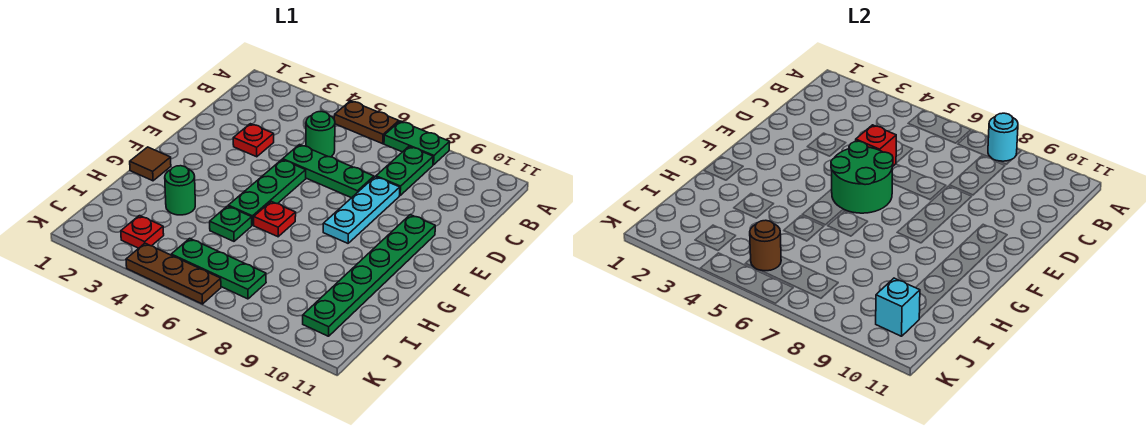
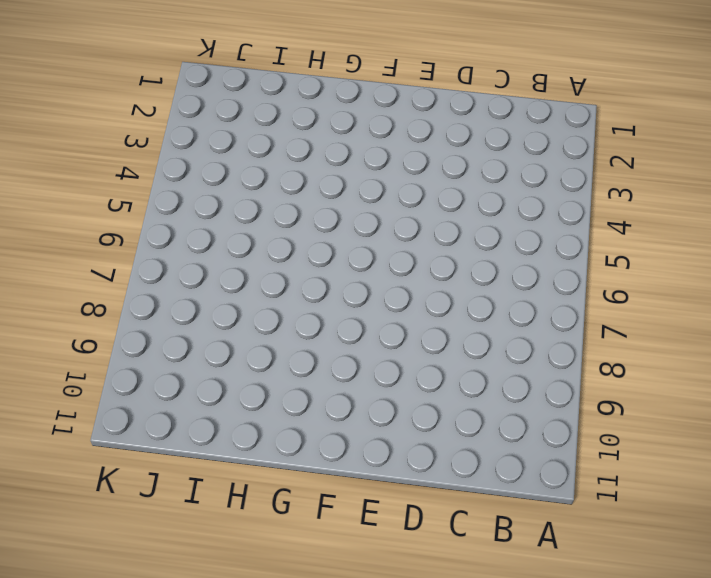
none -> brown plate A5:A6 level 1
none -> green plate A7:A8 level 1
none -> green plate B8:C8 level 1

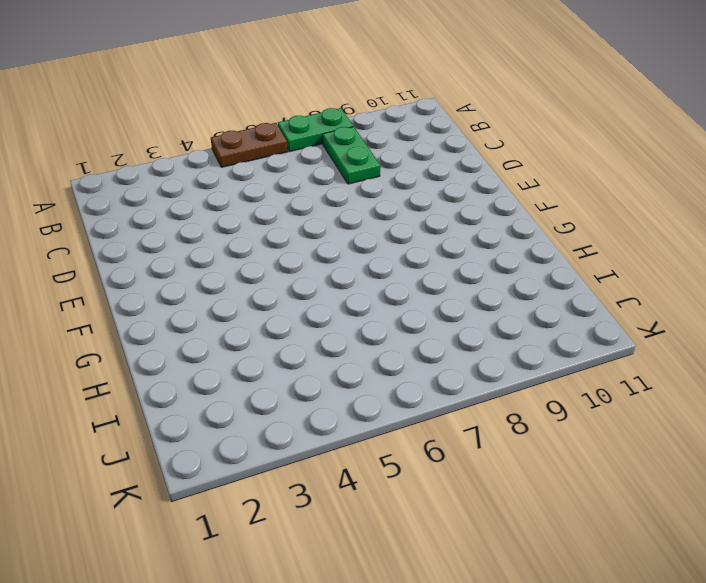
none -> green round brick C5 level 1
none -> red plate D3 level 1
none -> green plate D5:D7 level 1

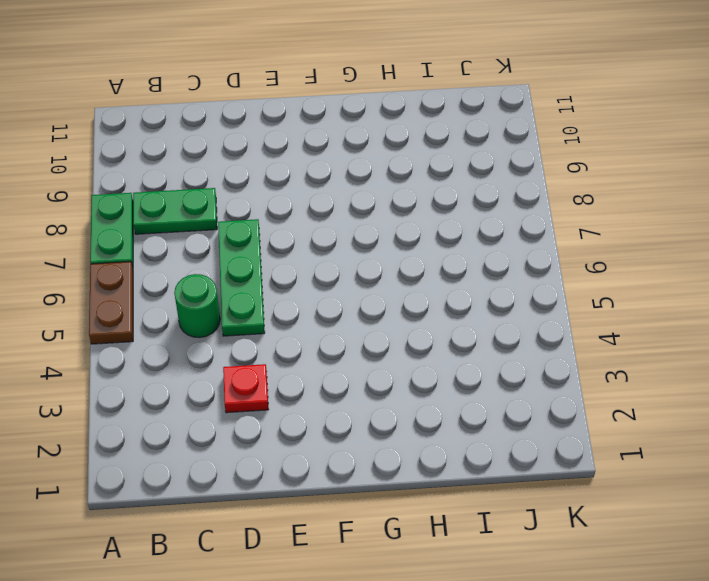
none -> cyan plate D8:F8 level 1
none -> green plate E5:G5 level 1
none -> green plate E10:J10 level 1

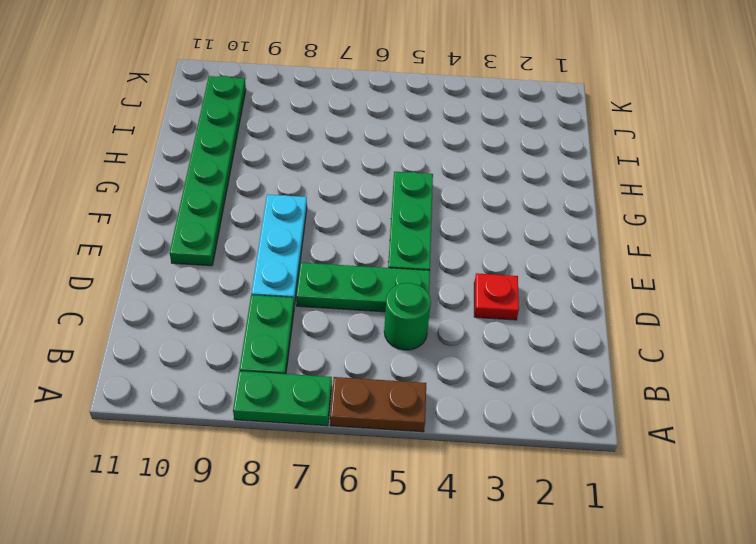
none -> brown tile G1 level 1
none -> red plate G6 level 1
none -> green round brick H3 level 1

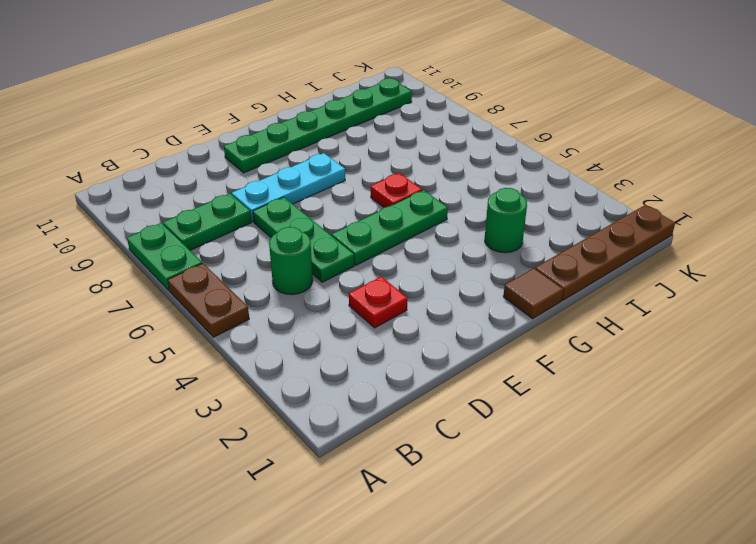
brown plate H1:K1 level 1 -> none
none -> green plate H5 level 1
none -> red plate J3 level 1
none -> green plate J5:J7 level 1

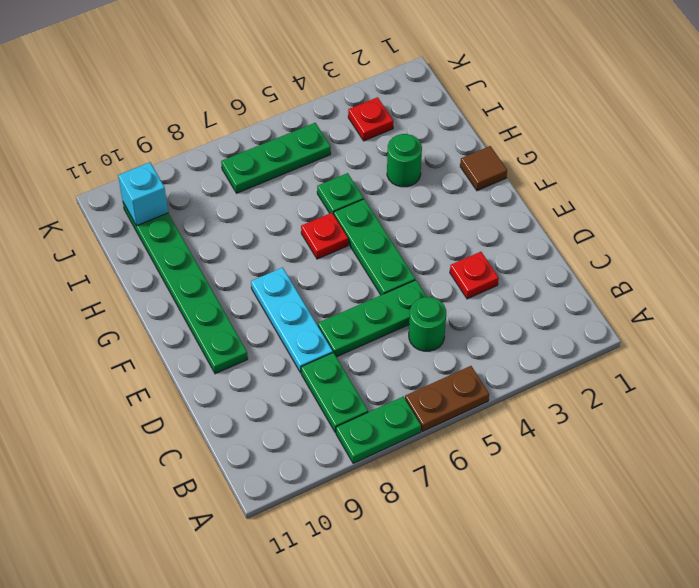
none -> brown plate K4:K6 level 1
none -> cyan round brick A8 level 2
none -> red brick D5 level 2

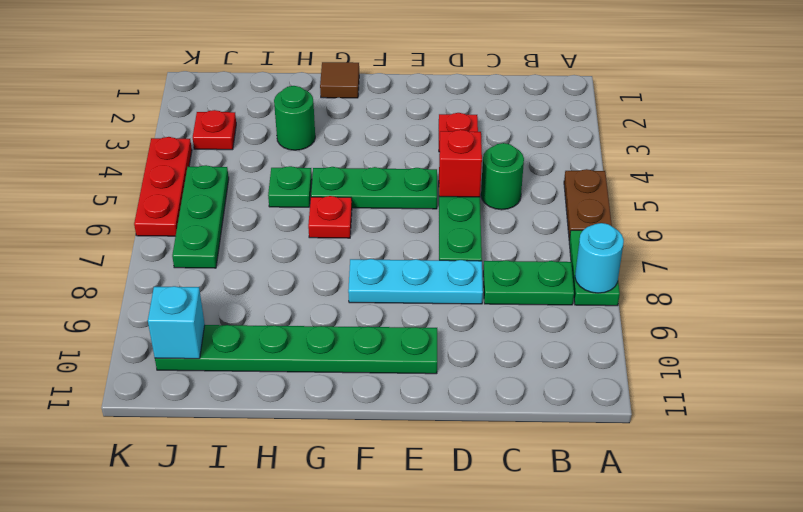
red plate K4:K6 level 1 -> brown plate K4:K6 level 1
none -> green round brick E5:F6 level 2
none -> brown round brick J5 level 2

